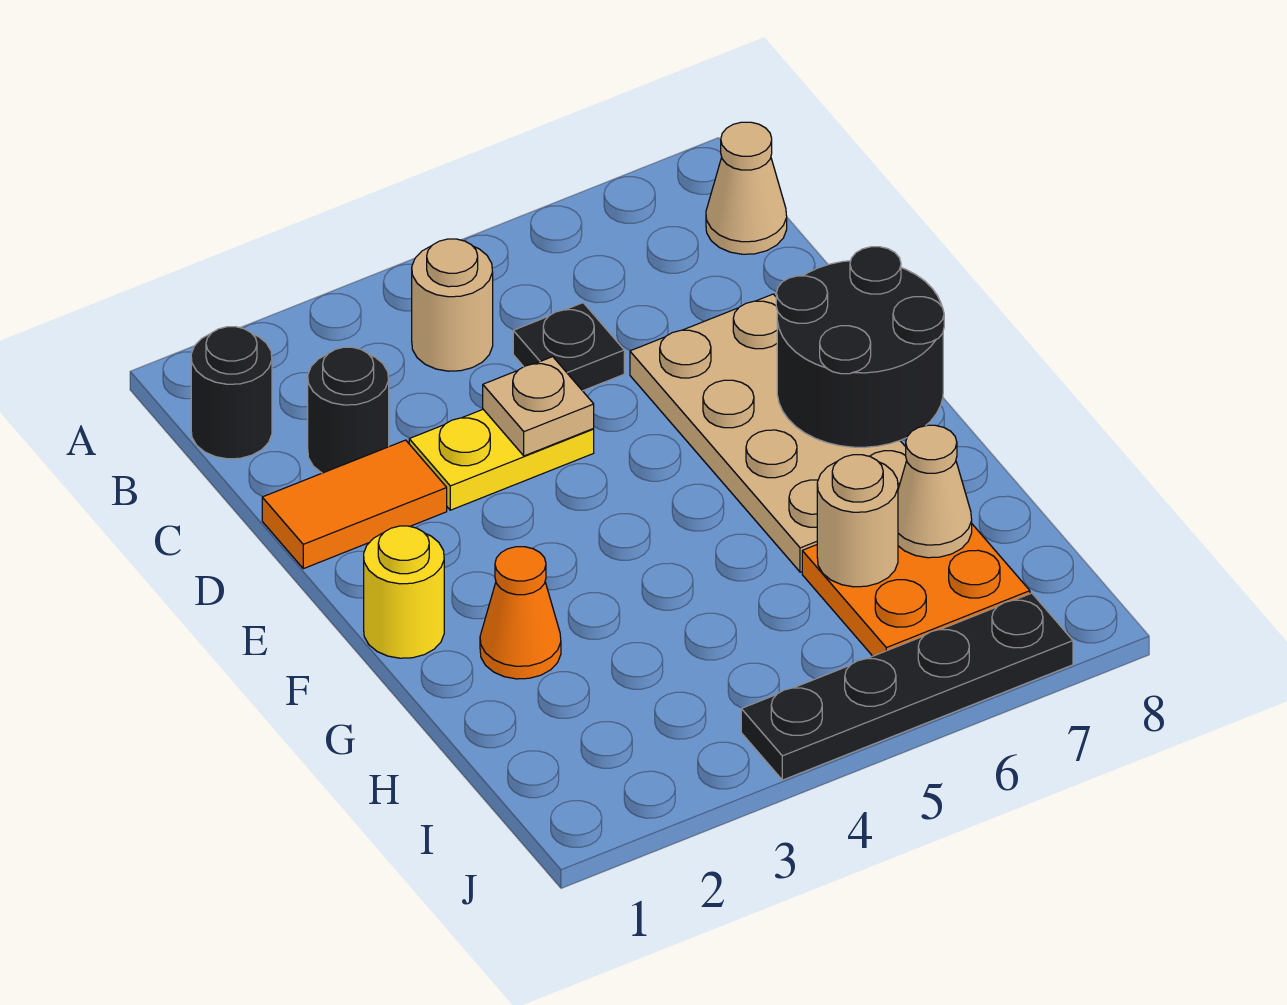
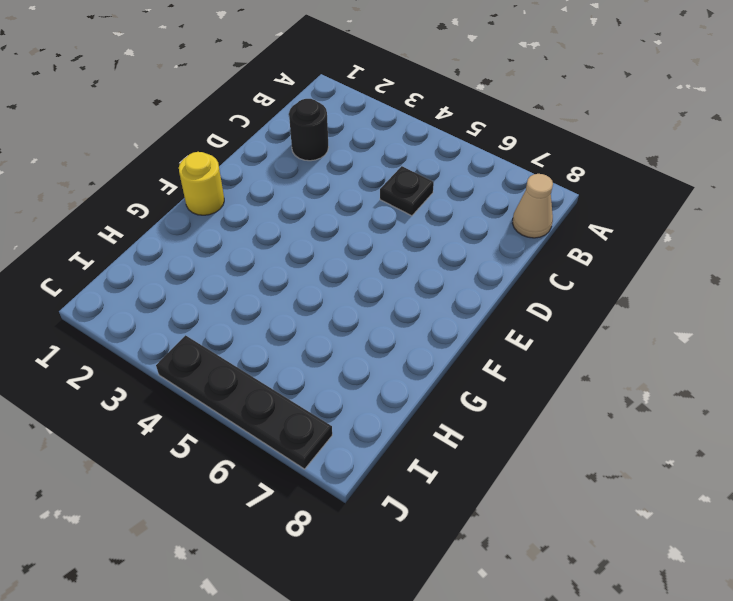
none -> black round brick B1 level 1
none -> tan round brick B4 level 1
none -> orange tile D1:D2 level 1

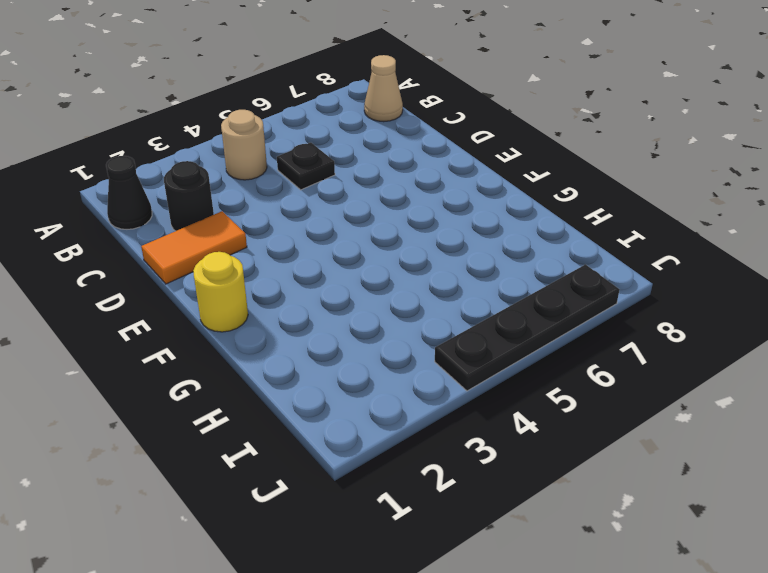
black cone B1 level 1 -> black round brick B1 level 1
none -> yellow plate D3:D4 level 1
none -> tan plate D6:G7 level 1
none -> orange cone G2 level 1

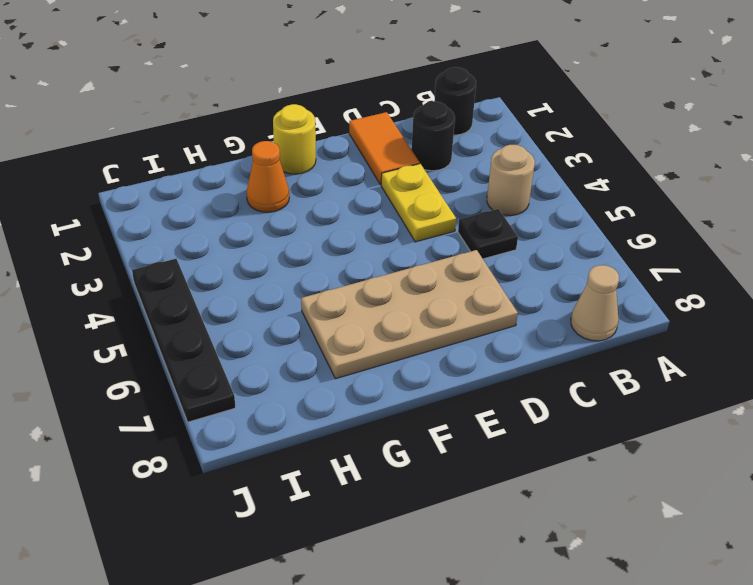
none -> orange plate H6:I7 level 1
none -> tan plate D4 level 2
none -> black round brick E7:F8 level 2

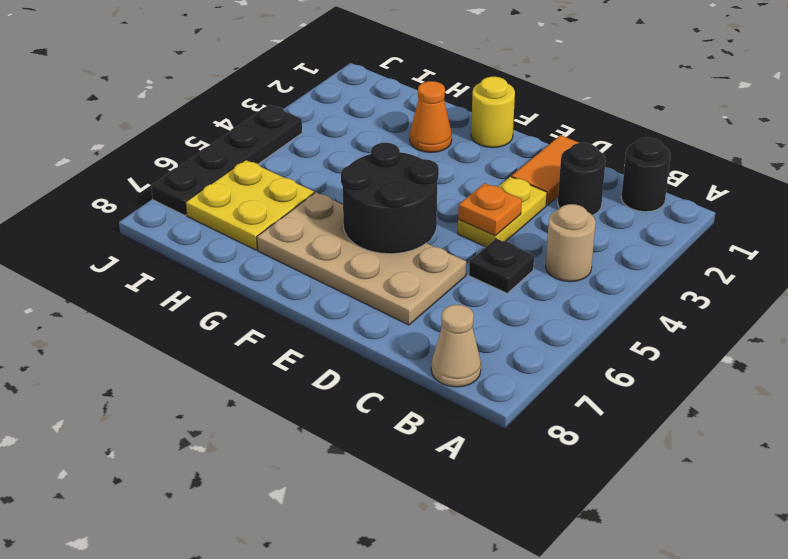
orange plate D4 level 2 -> tan plate D4 level 2
black round brick E5:F6 level 2 -> black round brick E7:F8 level 2
yellow plate H6:I7 level 1 -> orange plate H6:I7 level 1
none -> tan round brick H6 level 2
none -> tan cone H7 level 2

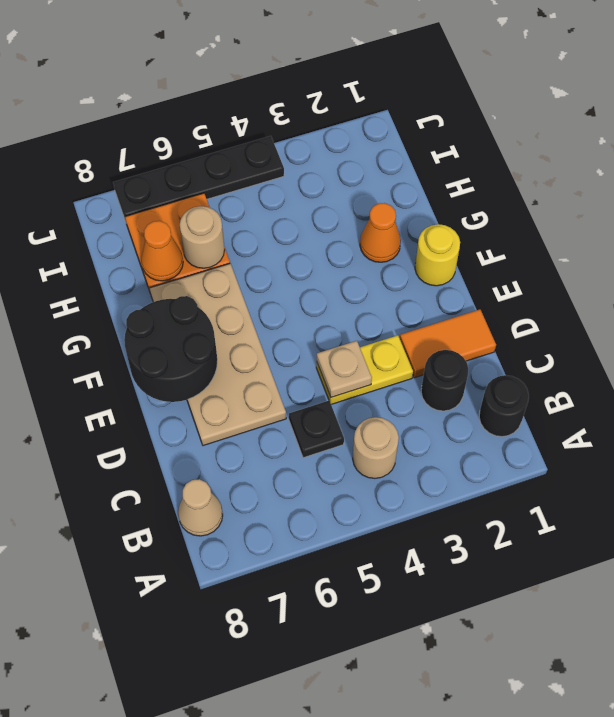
orange cone H7 level 2 -> tan cone H7 level 2

